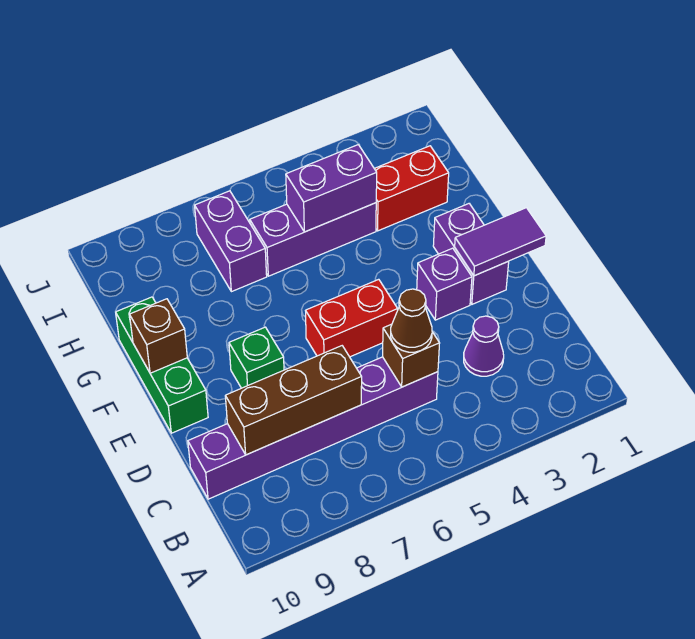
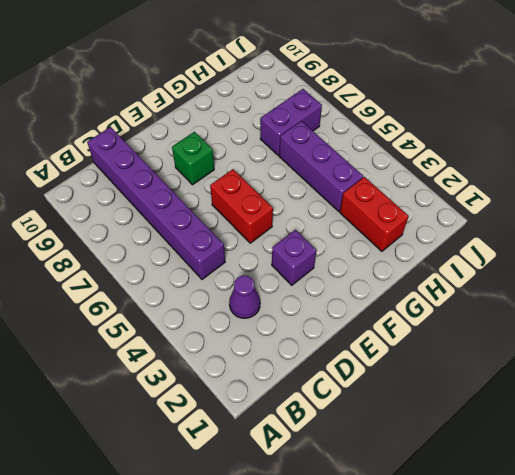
none -> purple brick E2:F2 level 1
none -> green brick E10:G10 level 1
none -> brown brick C5 level 2

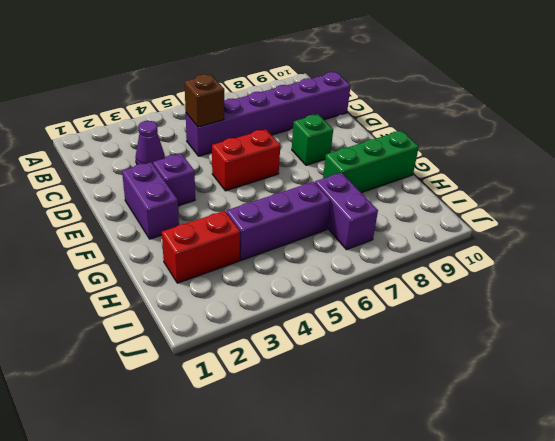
green brick G8:G10 level 1 -> green brick E10:G10 level 1
none -> brown brick C7:C9 level 2
none -> purple tile E1:E2 level 2
none -> brown brick F10 level 2

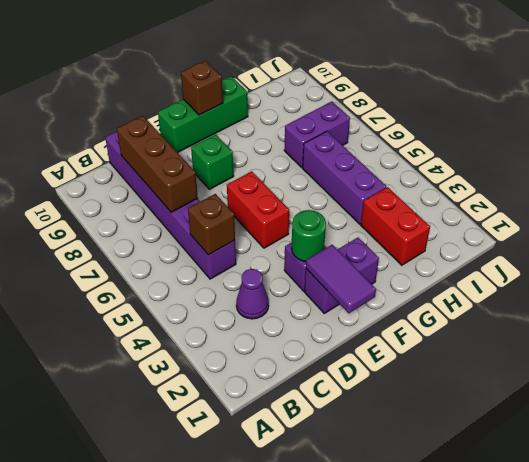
green round brick E3 level 2 -> none
none -> purple brick H4:H5 level 2
none -> brown cone C5 level 3

